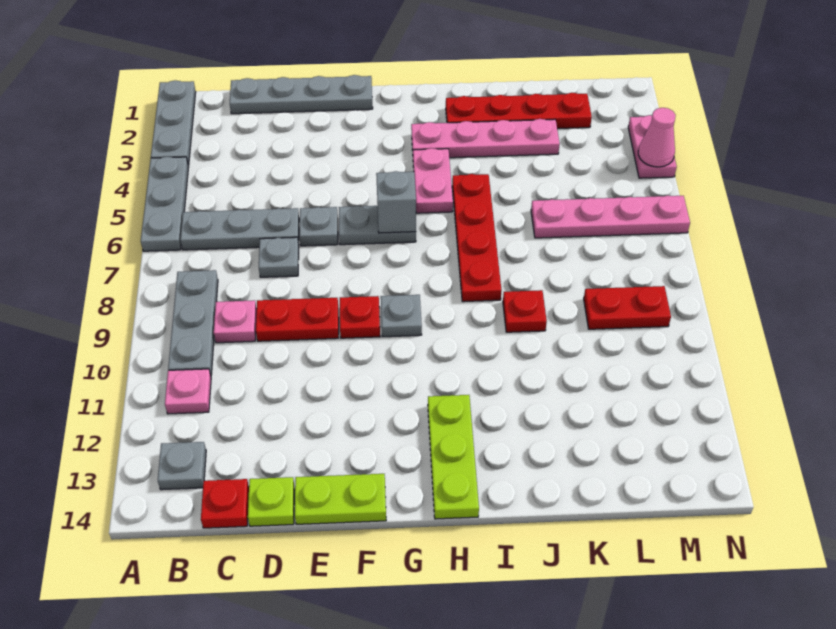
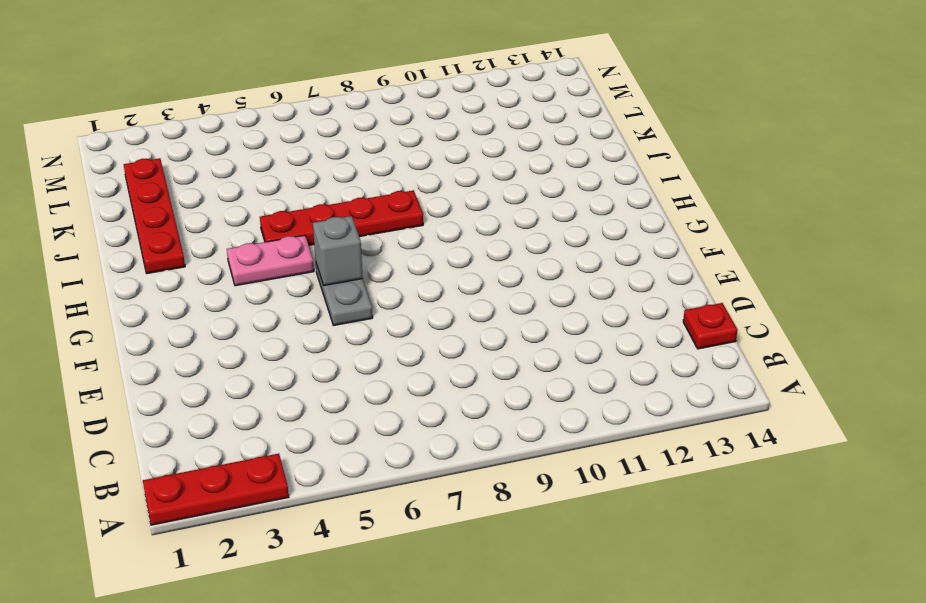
red plate A1:A3 level 1 -> grey plate A1:A3 level 1
none -> grey plate A4:A6 level 1
none -> grey plate B6:D6 level 1
none -> grey plate B8:B10 level 1

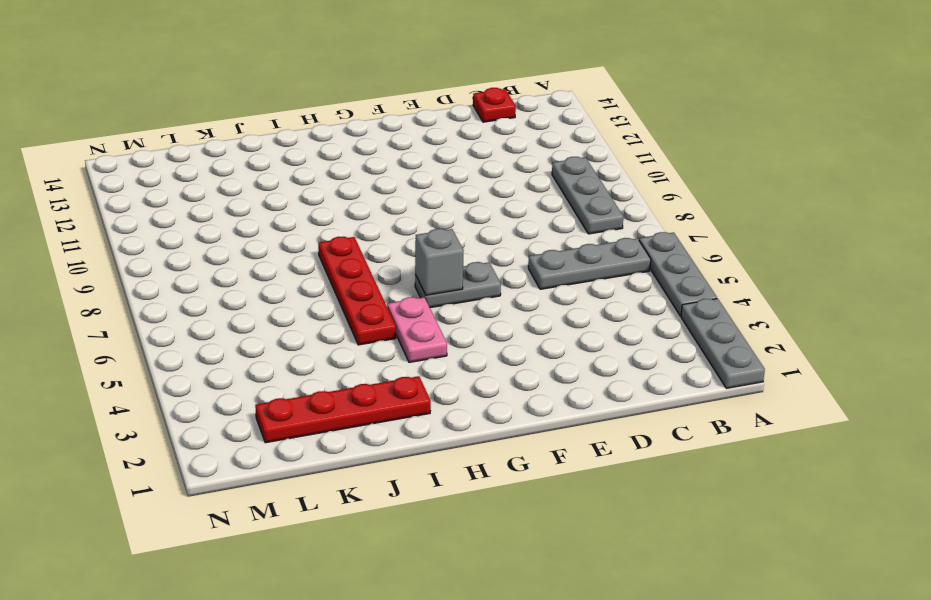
none -> pink plate B11 level 1
none -> grey plate B13 level 1
none -> grey plate C1:F1 level 1

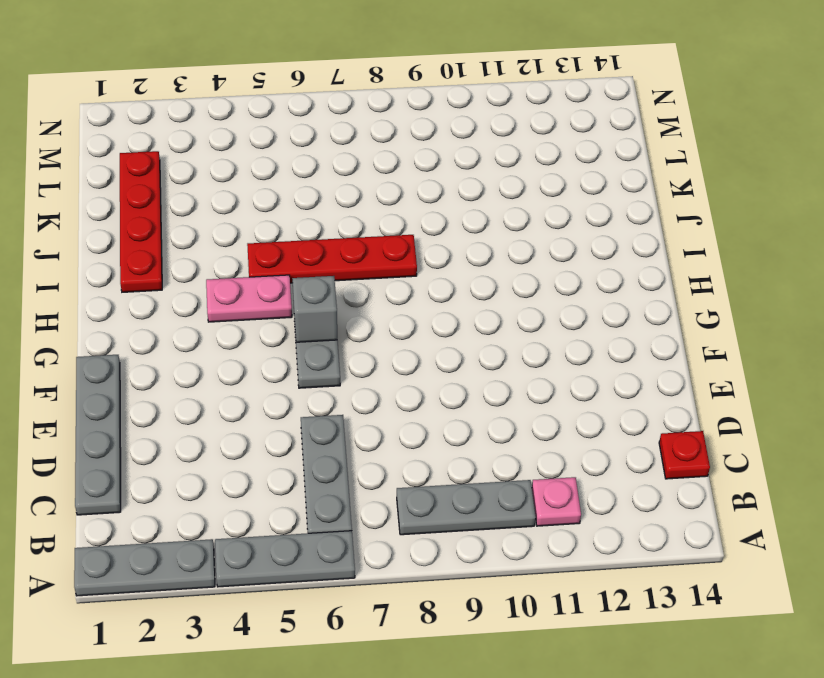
none -> grey plate B13 level 1
none -> pink plate C9 level 1
none -> grey plate D7 level 1

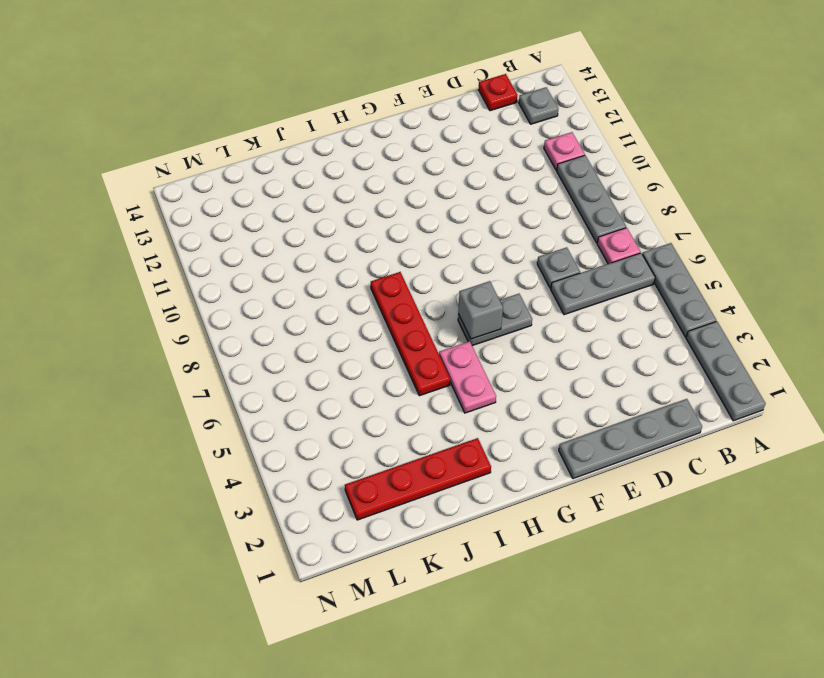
pink plate B7 level 1 -> pink plate C9 level 1
none -> red plate D9:E9 level 1
none -> lime plate D14 level 1
none -> grey plate E6 level 1

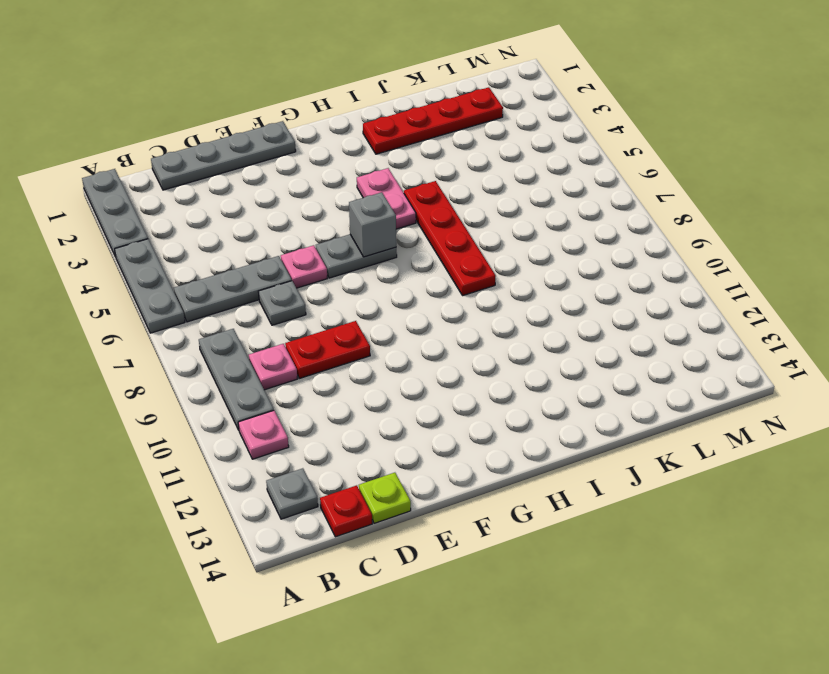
pink plate E6 level 1 -> grey plate E6 level 1
none -> lime plate E14:F14 level 1
none -> red plate F9 level 1
none -> grey plate G9 level 1

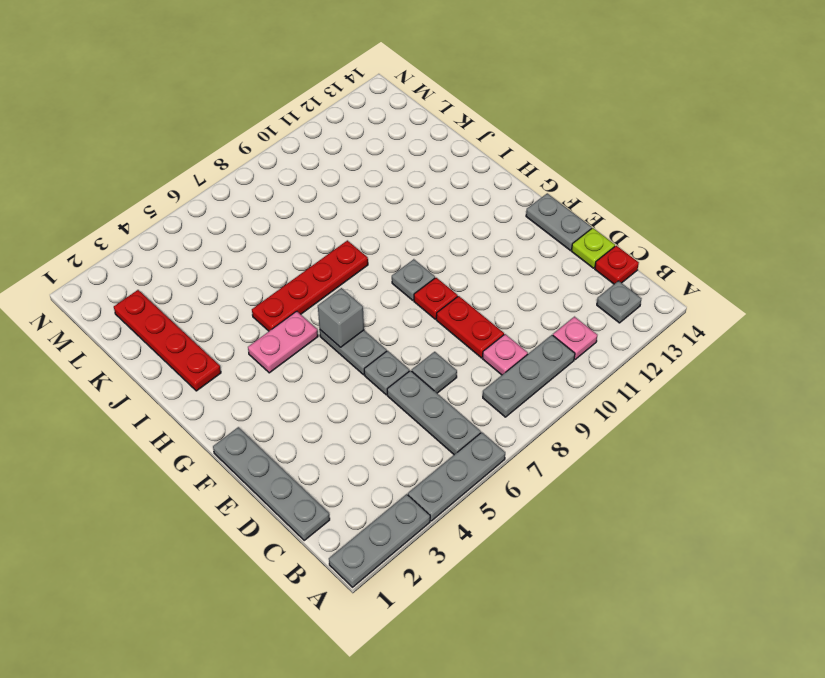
grey plate E14:F14 level 1 -> lime plate E14:F14 level 1
none -> pink plate H3:K3 level 1
none -> lime plate H12:H14 level 1
none -> red plate J9 level 1

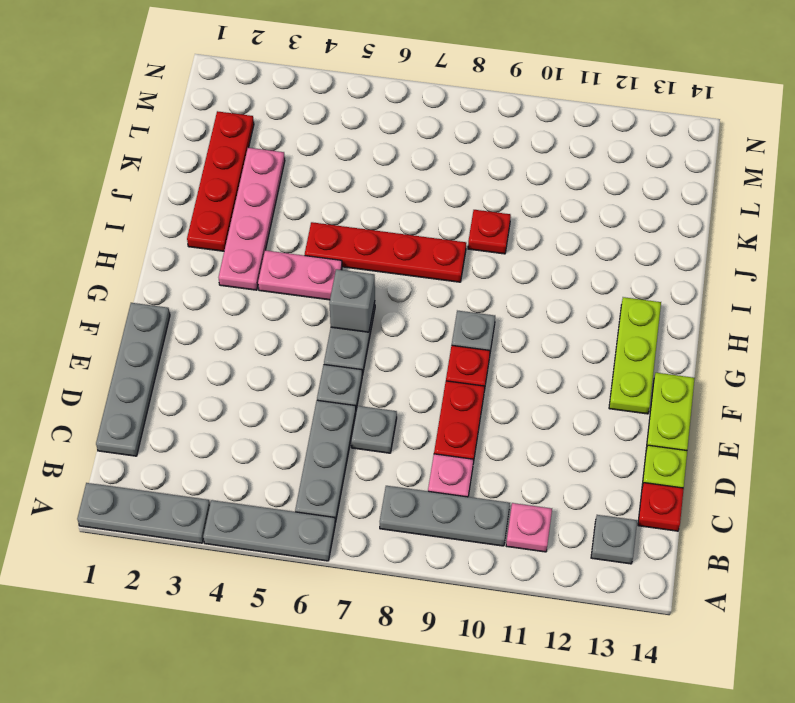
lime plate F13:H13 level 1 -> lime plate H12:H14 level 1
none -> pink plate K6:N6 level 1
none -> red plate L9:M9 level 1
none -> pink plate N3:N4 level 1

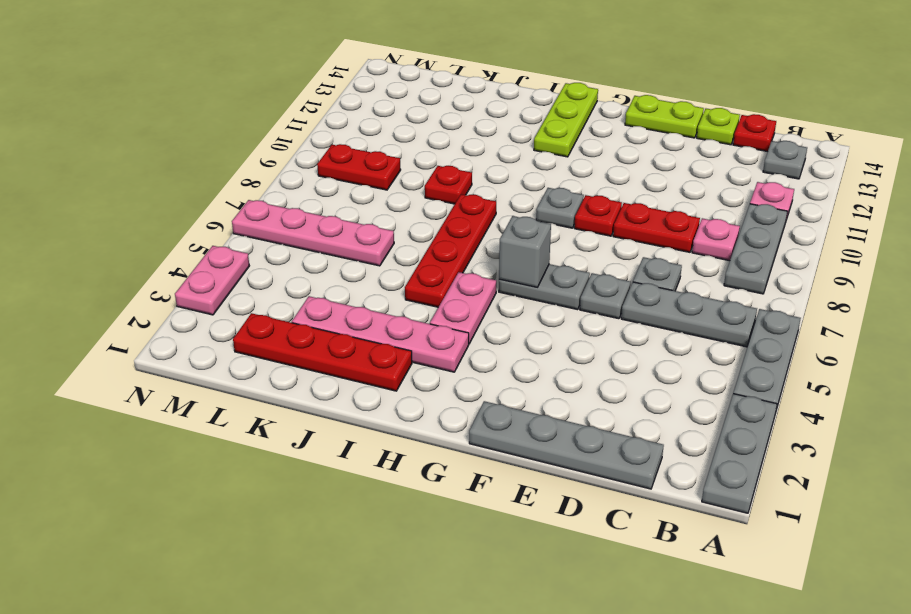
none -> pink cone N4 level 2

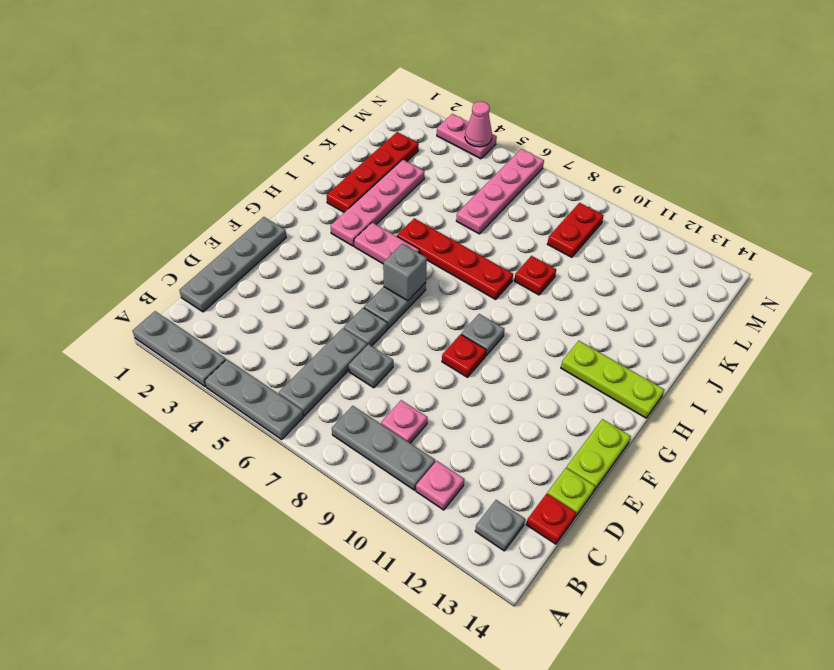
none -> red plate D9:E9 level 1

